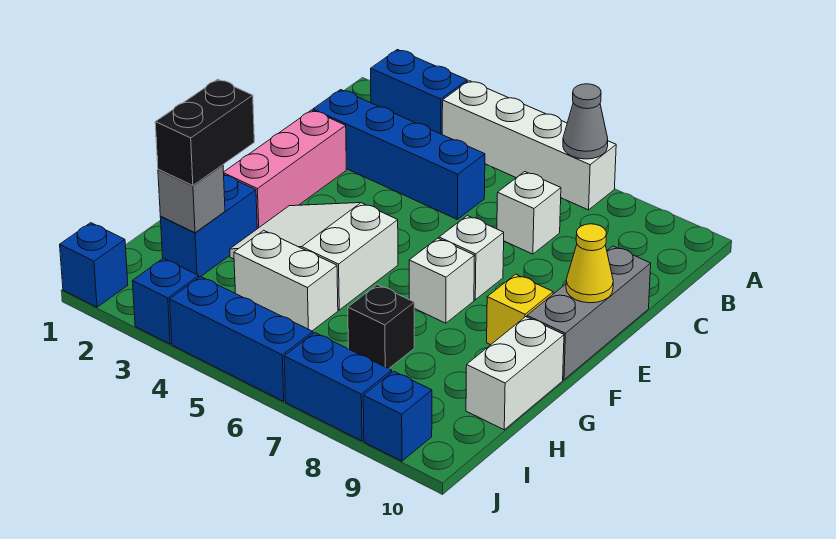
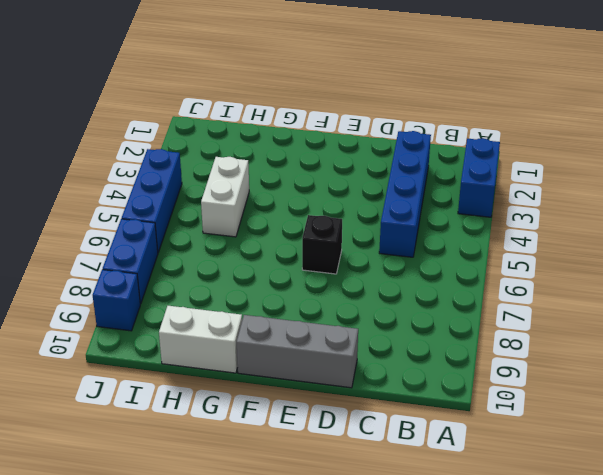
black brick E6 level 1 -> black brick H7 level 1
none -> white brick A4:A7 level 1
none -> white brick C7 level 1
none -> pink brick D2:F2 level 1

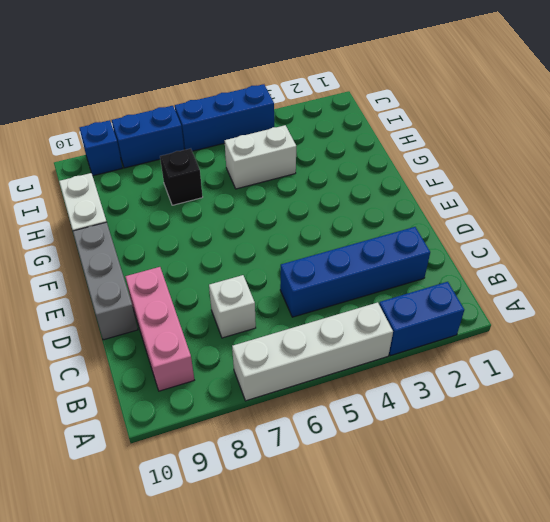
pink brick B9:D9 level 1 -> pink brick D2:F2 level 1
none -> white brick E7 level 1
none -> white slope F3:G5 level 1 top 5
none -> white brick F7 level 1

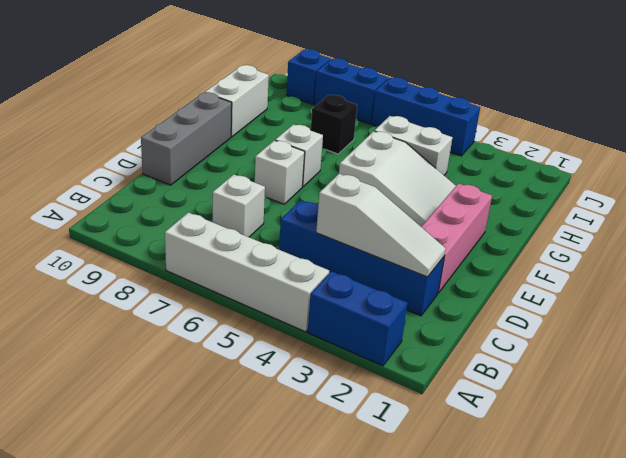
white slope C2:C4 level 2 top 4 -> none
none -> yellow brick F9 level 1
none -> blue brick G2:H2 level 1
none -> blue brick J1 level 1

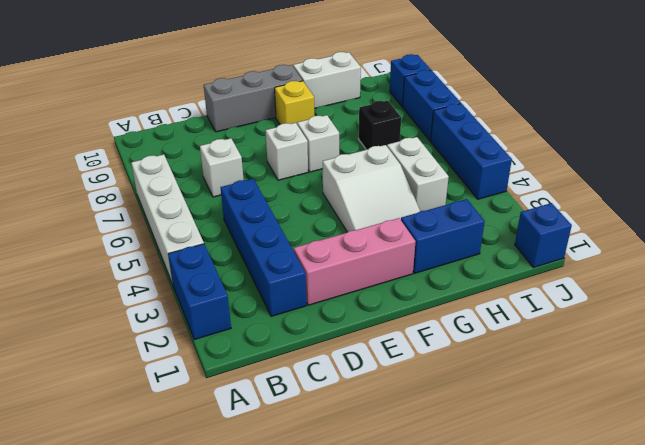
none -> blue brick J3 level 1
none -> grey cone A7 level 2
none -> yellow cone E10 level 2

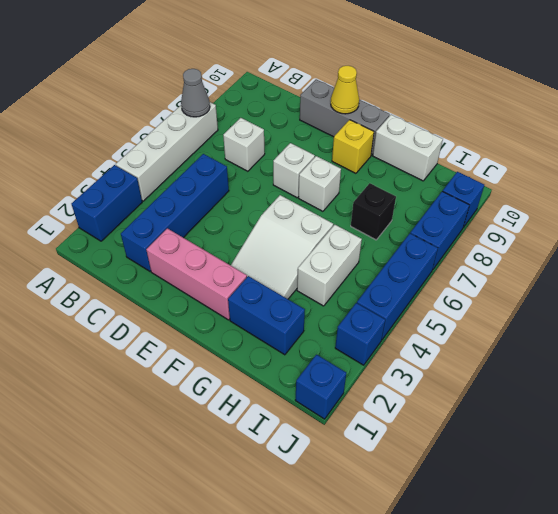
none -> grey brick H2 level 2
none -> black brick G2:H2 level 3

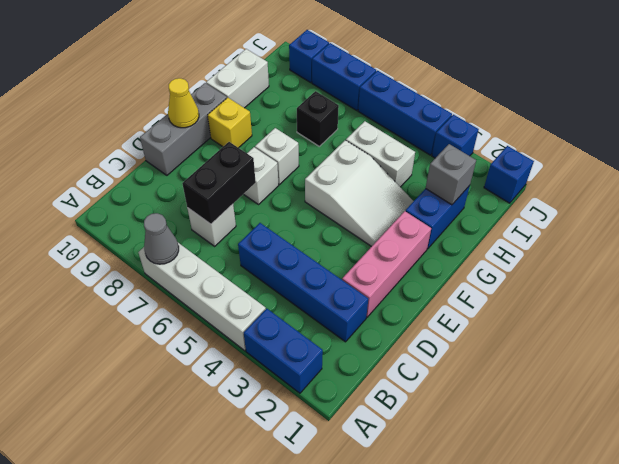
black brick C7:D7 level 2 -> black brick G2:H2 level 3

